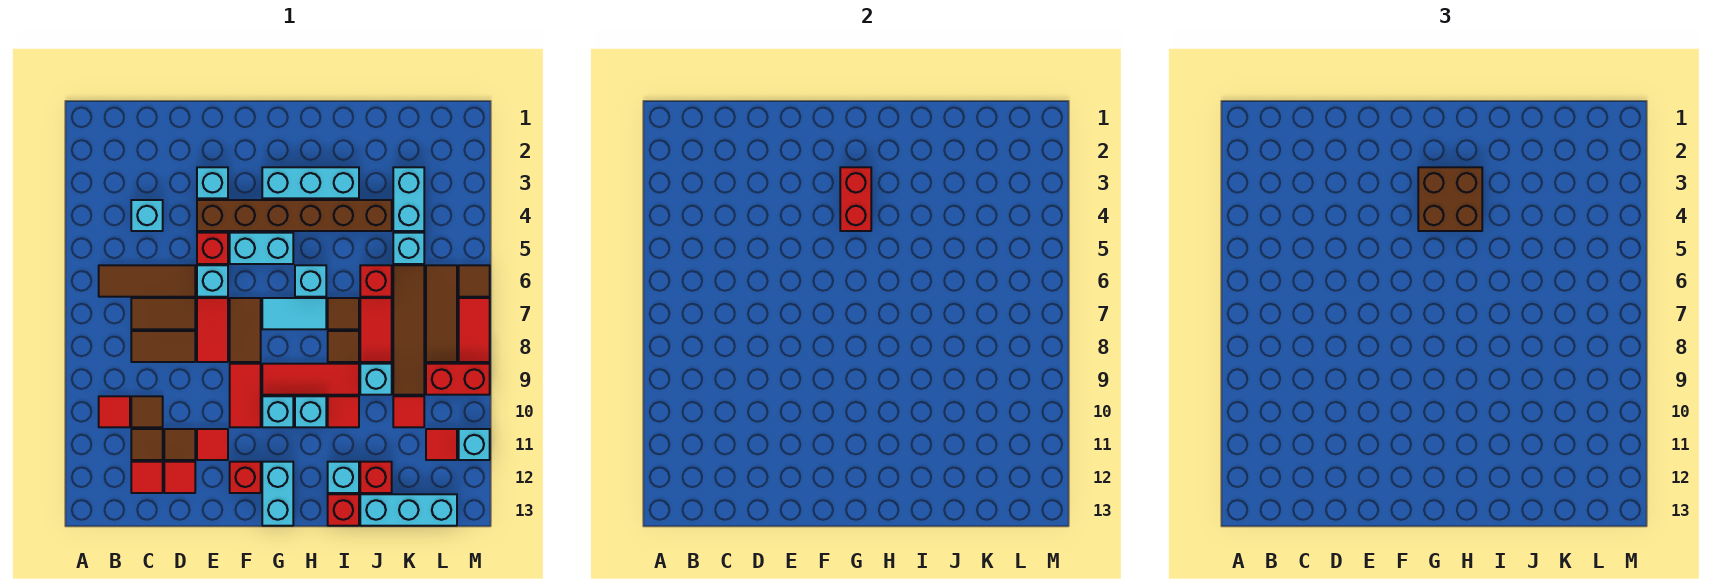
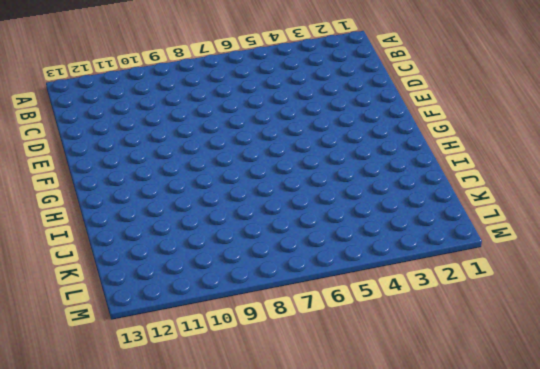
none -> brown tile B6:D6 level 1
none -> red tile B10 level 1
none -> cyan brick C4 level 1
none -> brown tile C7:D7 level 1

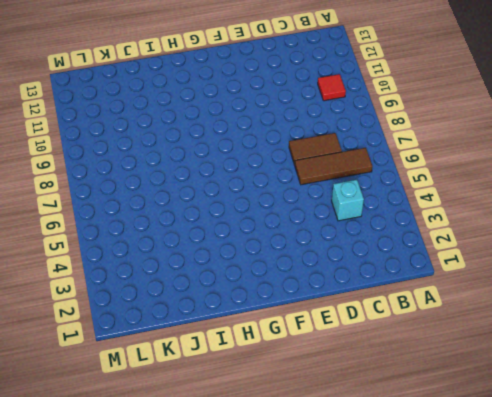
none -> brown tile C8:D8 level 1
none -> brown tile C10 level 1
none -> brown tile C11 level 1
none -> red tile C12 level 1

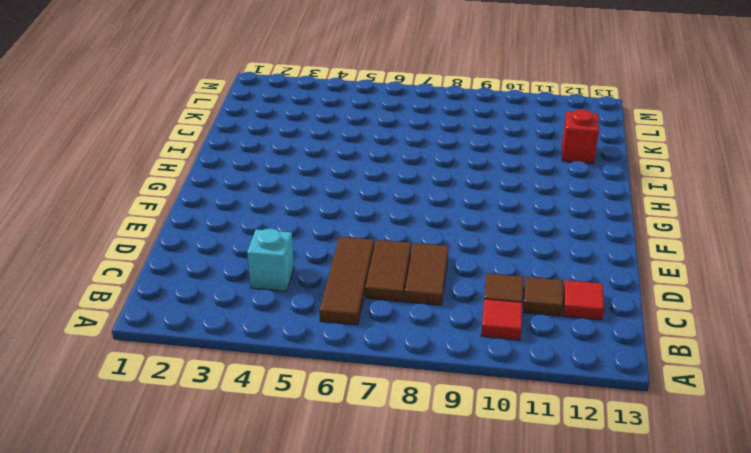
none -> brown tile D11 level 1
none -> red tile D12 level 1
none -> cyan brick E3 level 1
none -> brown brick E4:J4 level 1

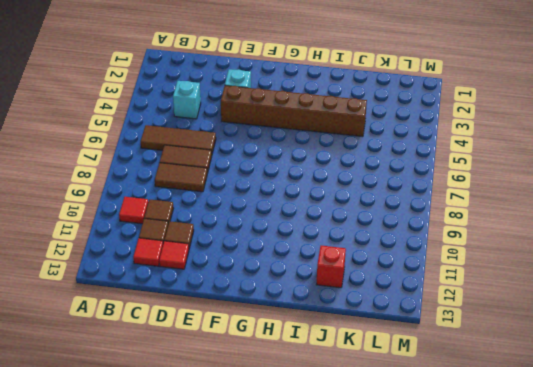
none -> red brick E5 level 1
none -> cyan brick E6 level 1
none -> red tile E7:E8 level 1
none -> red tile E11 level 1

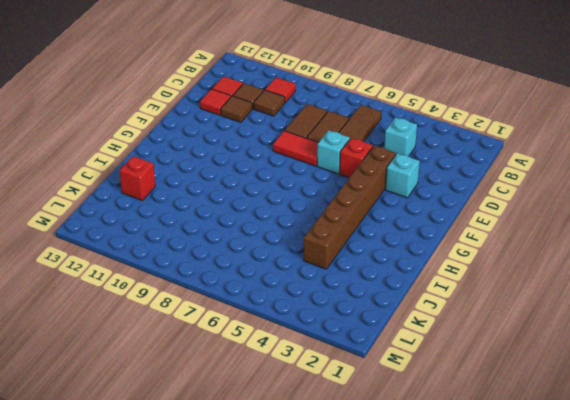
none -> red tile E11 level 1
none -> cyan brick F5:G5 level 1
none -> brown tile F7:F8 level 1
none -> red tile F9:F10 level 1

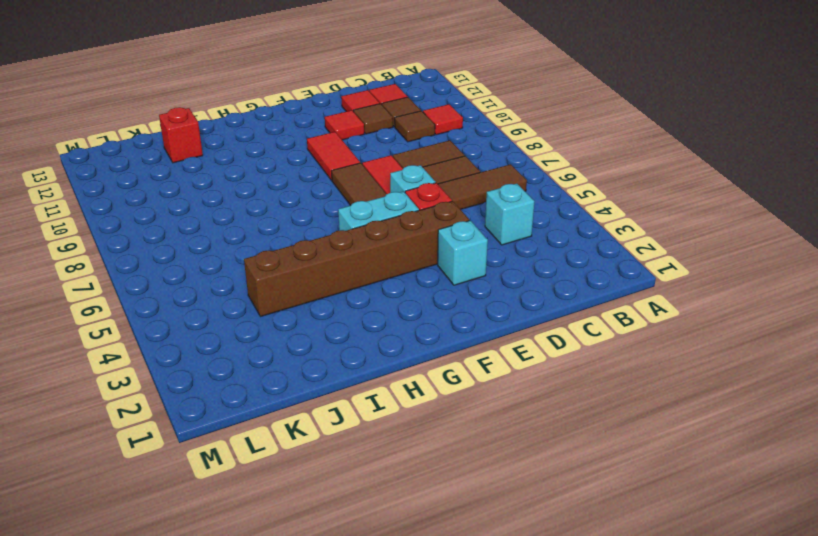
none -> red brick F12 level 1
none -> cyan brick G3:I3 level 1
none -> cyan tile G7:H7 level 1
none -> red tile G9:I9 level 1

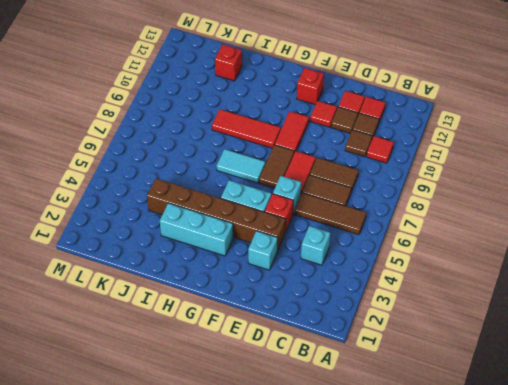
none -> cyan brick G10 level 1
none -> cyan brick G12:G13 level 1
none -> cyan brick H6 level 1
none -> cyan brick H10 level 1

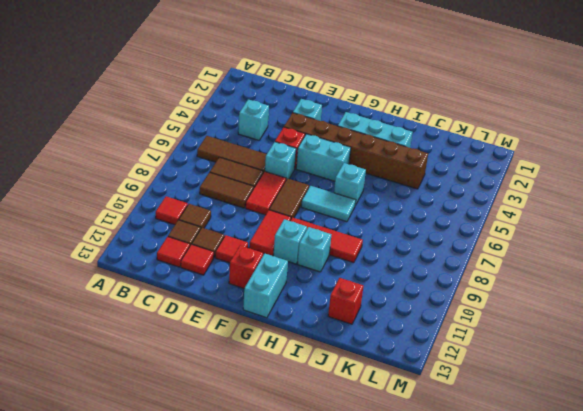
none -> brown tile I7 level 1
none -> brown tile I8 level 1
none -> red tile I10 level 1
none -> cyan brick I12 level 1

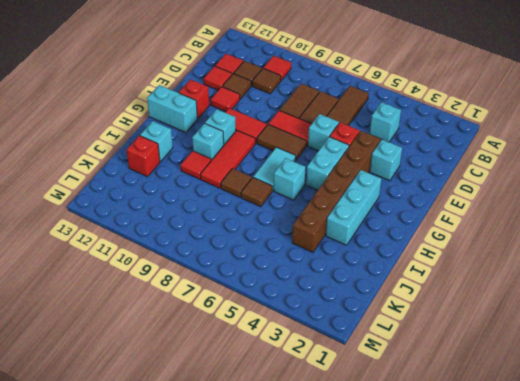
none -> red brick I13 level 1
none -> red brick J6 level 1
none -> red tile J7:J8 level 1
none -> cyan brick J9 level 1

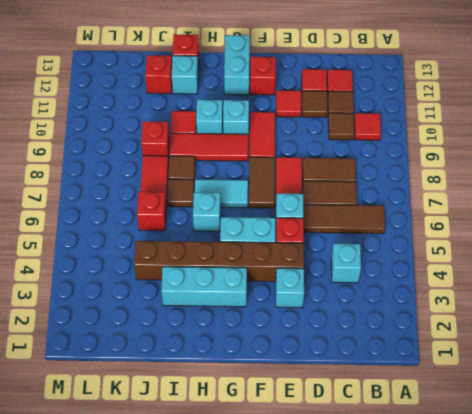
red brick J9 level 1 -> cyan brick J9 level 1
none -> cyan brick J13:L13 level 1
none -> cyan brick K3:K4 level 1
none -> cyan brick K5 level 1
none -> brown tile K6:K9 level 1

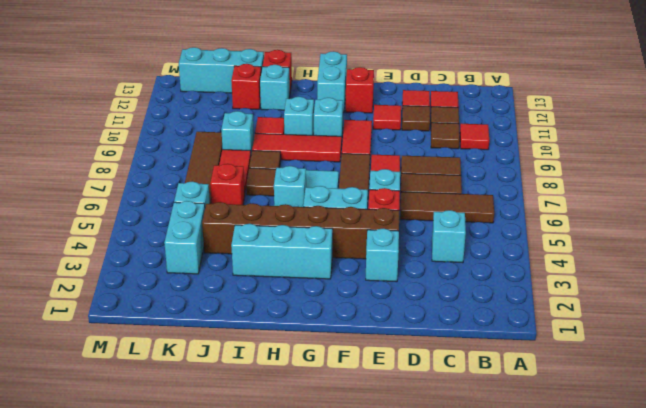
none -> red tile K10 level 1
none -> brown tile L6:L8 level 1
none -> red brick L9:M9 level 1
none -> red tile L11 level 1

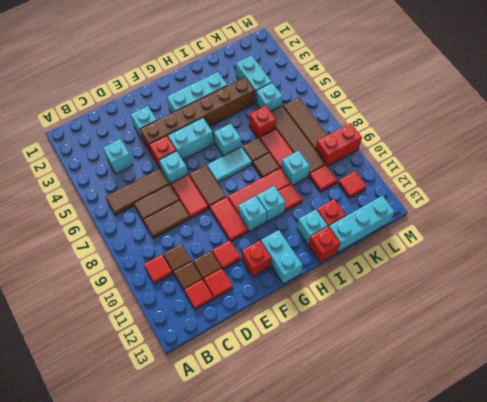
none -> brown tile M6 level 1
none -> red tile M7:M8 level 1
none -> cyan brick M11 level 1
none -> red brick G3:G4 level 2

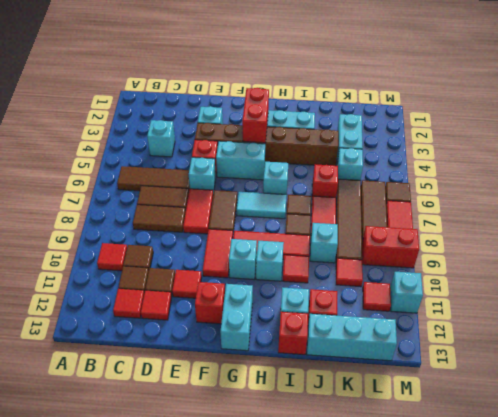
none -> brown brick G3:H4 level 3

